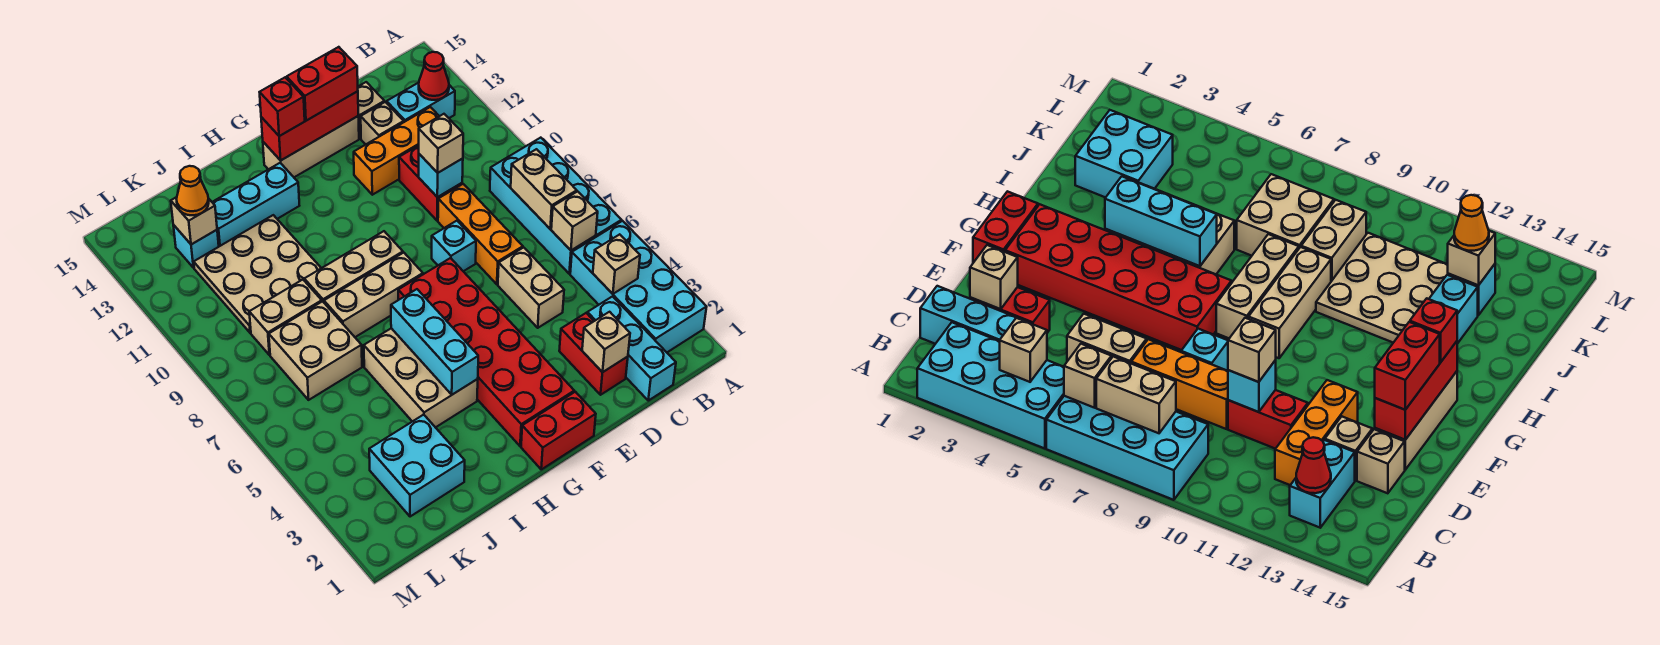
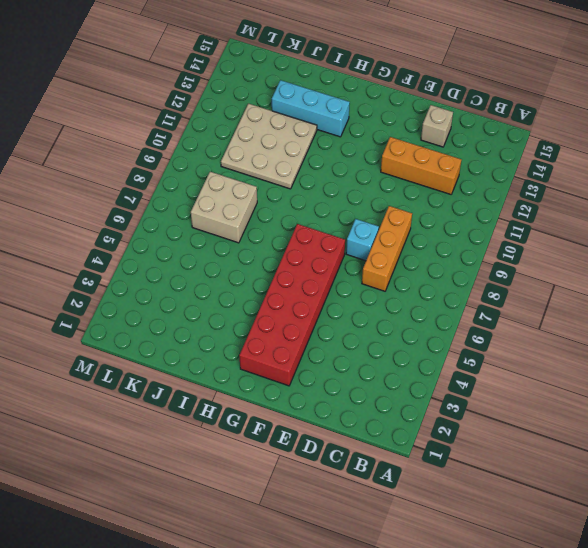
none -> cyan brick A2:B5 level 1
none -> cyan brick A6:B9 level 1
none -> cyan brick B13:C13 level 1
none -> cyan brick C1:C3 level 1

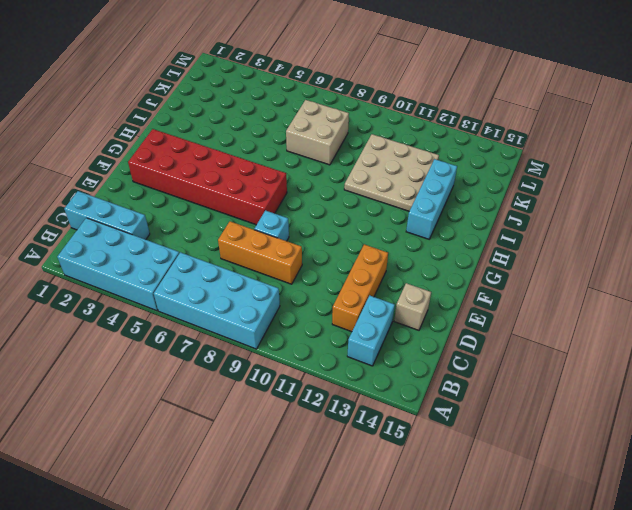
none -> red brick D2:D3 level 1
none -> tan brick D5:D6 level 1
none -> red brick D10:D11 level 1
none -> tan brick D13 level 1

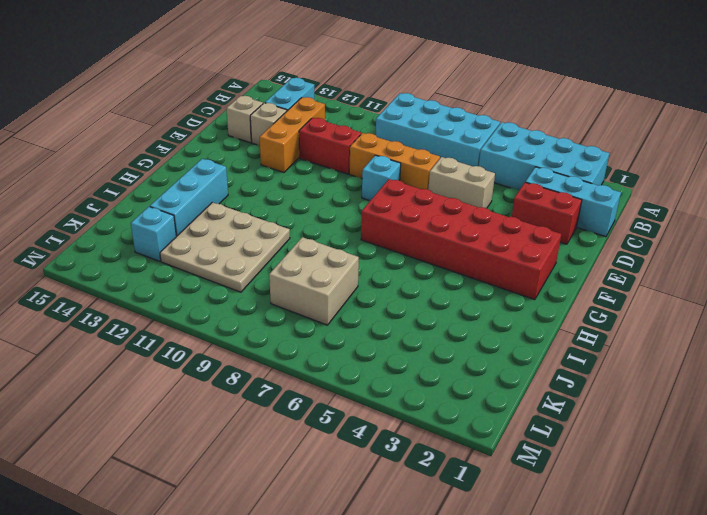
none -> tan brick E14:G14 level 1
none -> red brick F1:G1 level 1
none -> tan brick G8:I8 level 1
none -> tan brick G9:I9 level 1

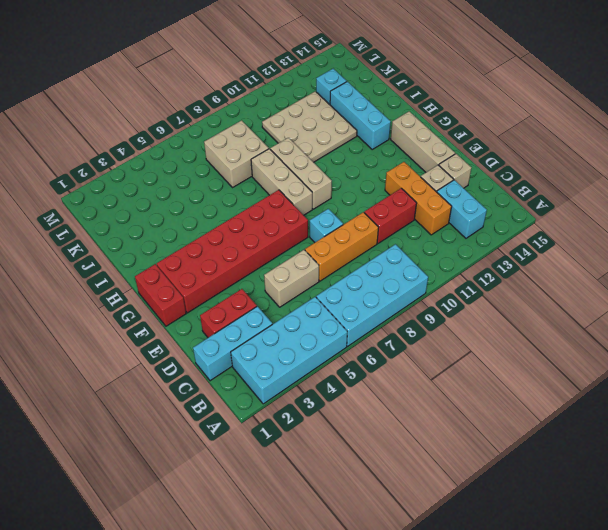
none -> tan brick H4:I6 level 1
none -> cyan brick J2:K3 level 1
none -> tan brick J9:K9 level 1
none -> tan brick B4 level 2

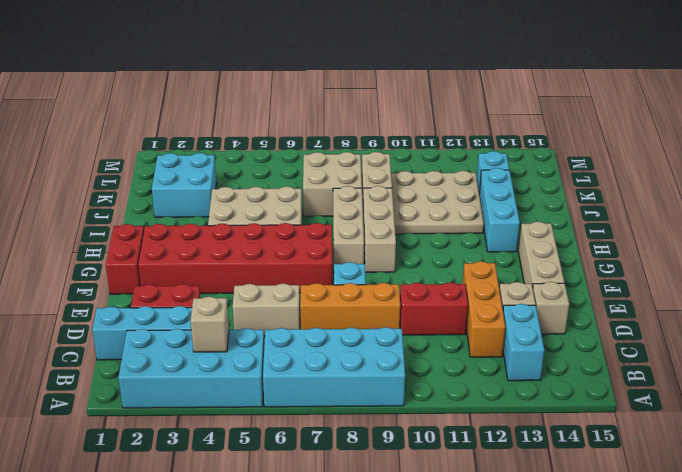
none -> tan brick B6 level 2
none -> tan brick B7:B8 level 2
none -> red cone B13 level 2
none -> tan brick D2 level 2

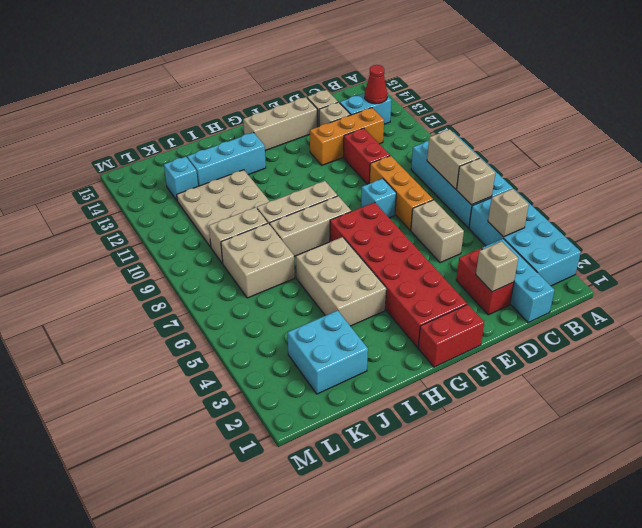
none -> cyan brick D10 level 2
none -> red brick E14:G14 level 2
none -> cyan brick H4:H6 level 2
none -> tan brick K13 level 2

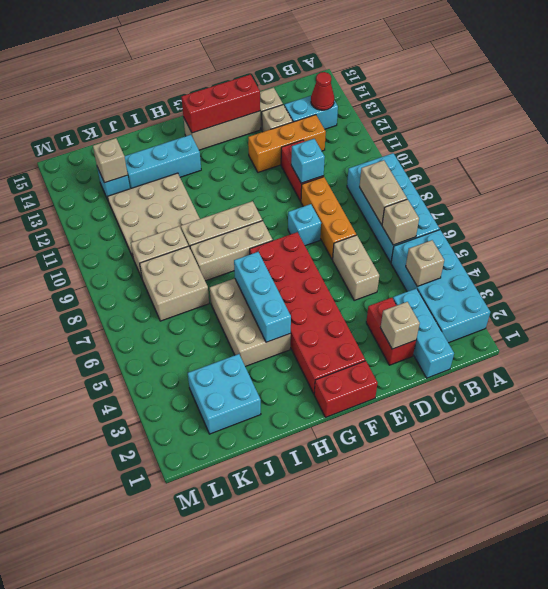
none -> tan brick D10 level 3
none -> red brick E14:F14 level 3
none -> red brick G14 level 3
none -> orange cone K13 level 3

